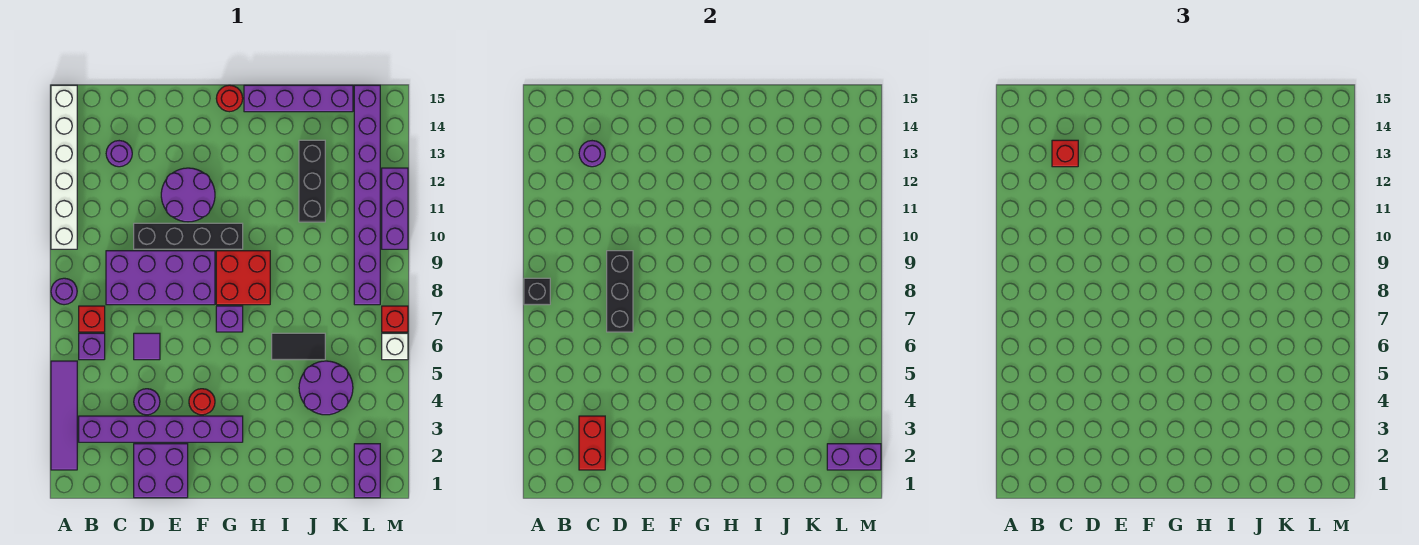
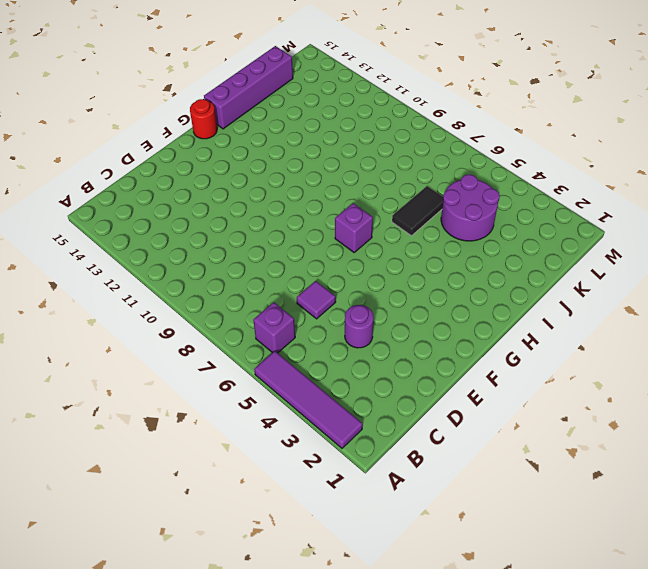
none -> purple round brick A8 level 1
none -> white brick A10:A15 level 1
none -> purple brick B3:G3 level 1
none -> red brick B7 level 1

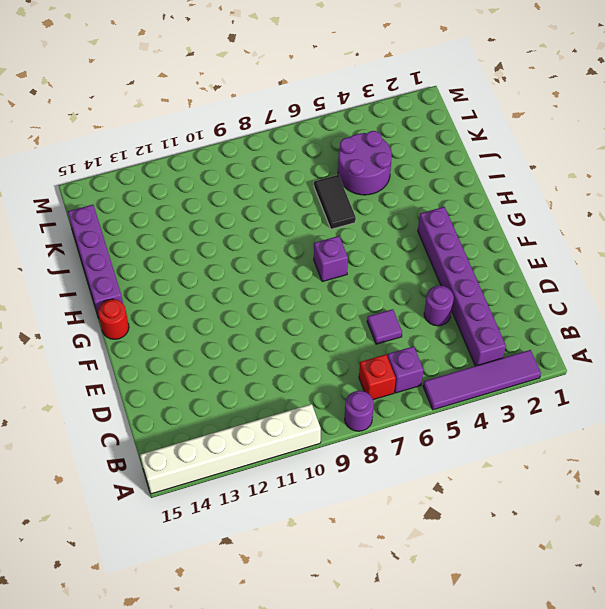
none -> purple brick C8:F9 level 1
none -> purple round brick C13 level 1
none -> purple brick D1:E2 level 1
none -> black brick D10:G10 level 1

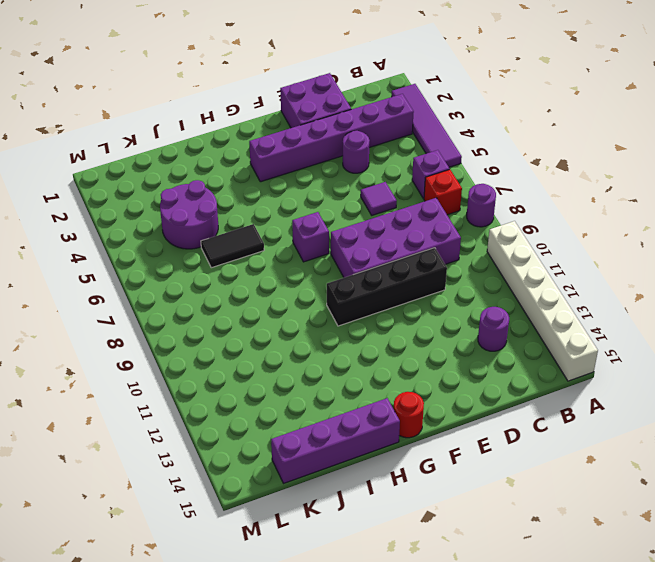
none -> purple round brick E11:F12 level 1
none -> red round brick F4 level 1
none -> red brick G8:H9 level 1
none -> black brick J11:J13 level 1

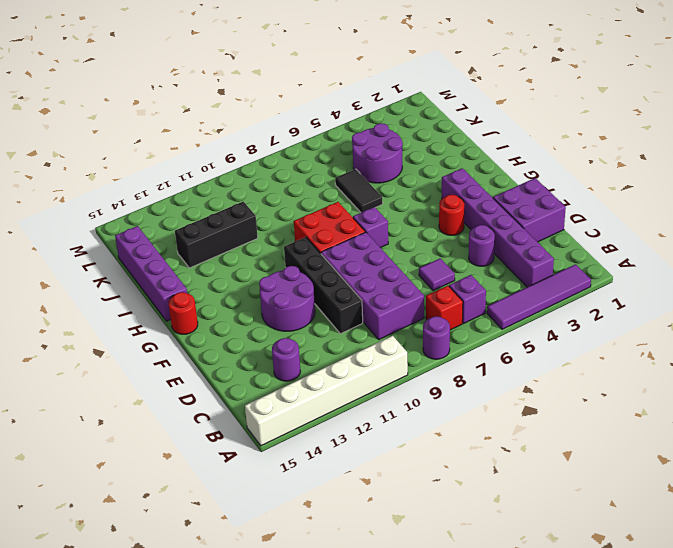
none -> purple brick L1:L2 level 1
none -> purple brick L8:L15 level 1
none -> white brick M6 level 1
none -> red brick M7 level 1

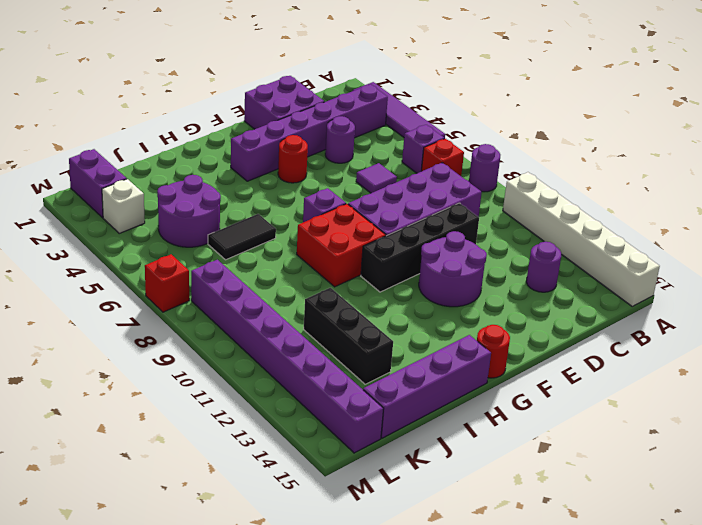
white brick L3 level 1 -> white brick M6 level 1
none -> purple brick M10:M12 level 1
none -> black brick A8 level 2
none -> red brick C2:C3 level 2
none -> purple round brick C13 level 2

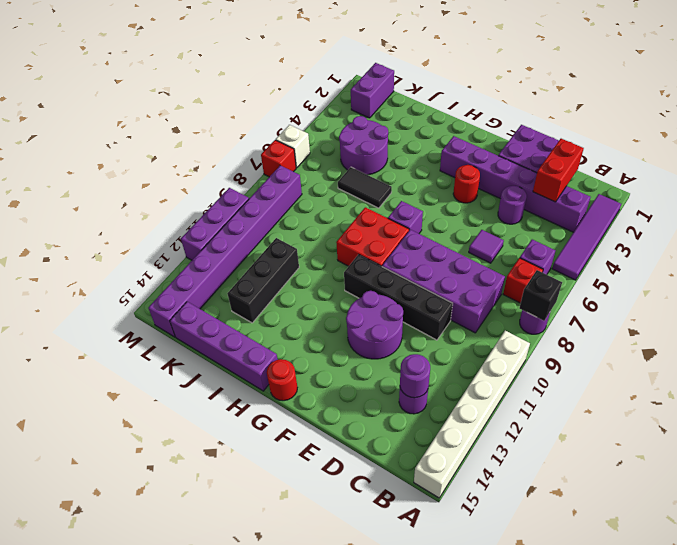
none -> black brick D7:D9 level 2
none -> purple brick L2:M2 level 2
none -> red brick C13 level 3

